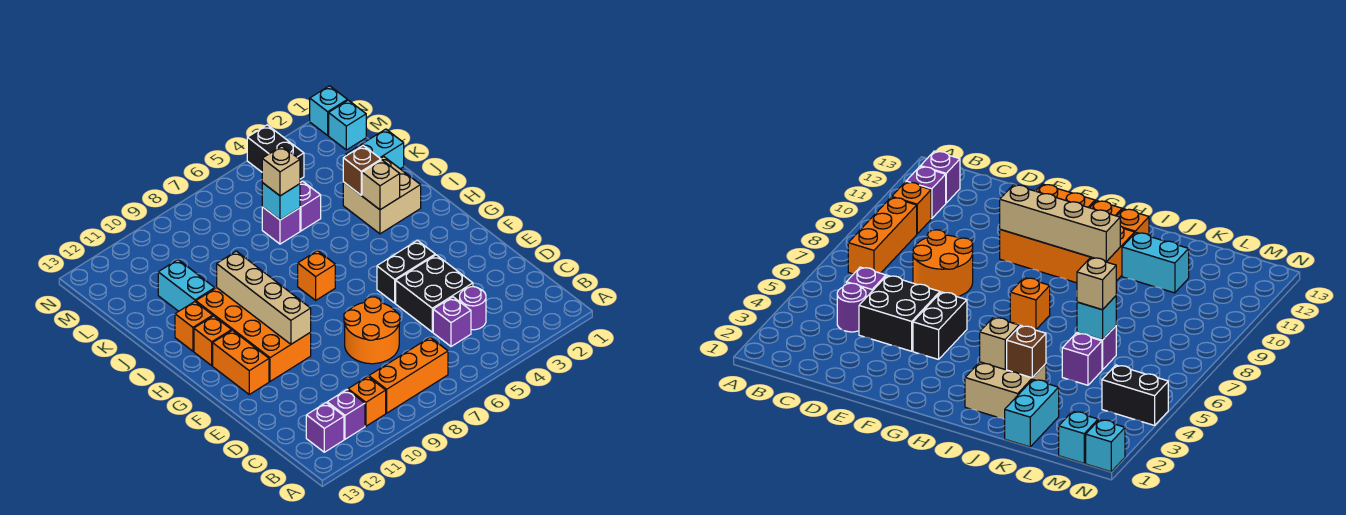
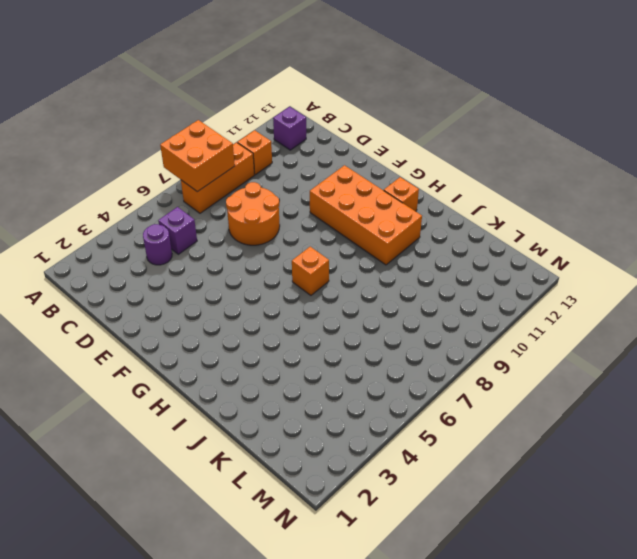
orange brick A7:B8 level 2 -> none
none -> purple brick B11 level 1
none -> black brick D4:E5 level 1
none -> black brick F4:F5 level 1

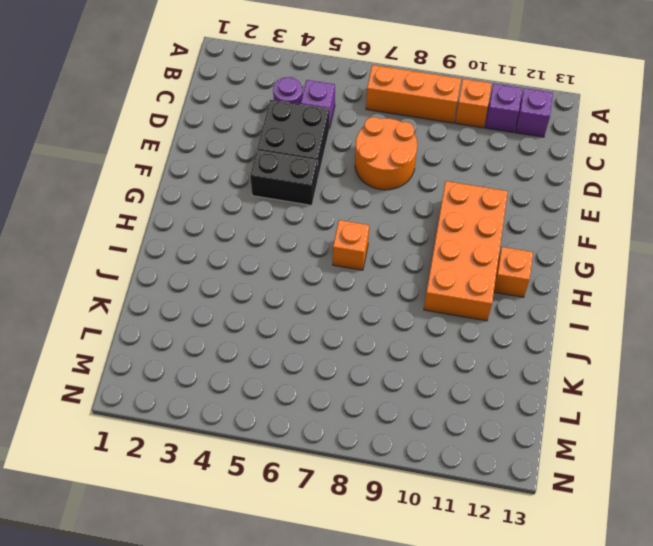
none -> orange brick F12:G12 level 1
none -> tan brick I2:J3 level 1
none -> orange brick I12 level 1

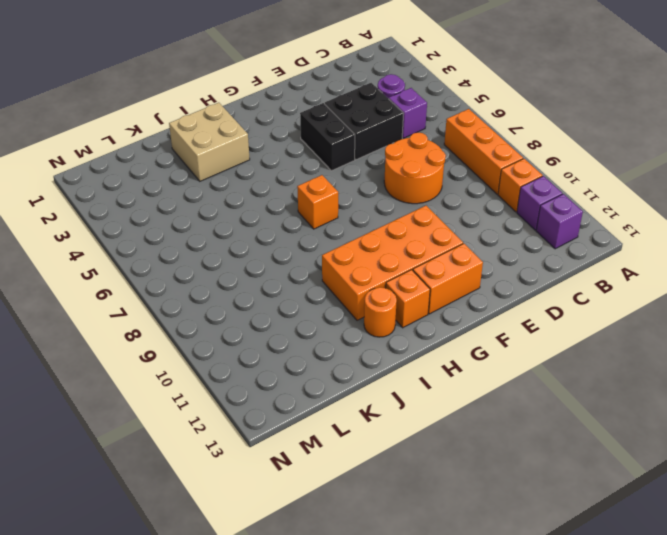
orange round brick I12 level 1 -> orange brick I12 level 1
none -> cyan brick J11:K11 level 1
none -> cyan brick K1:K2 level 1
none -> purple brick K5 level 1

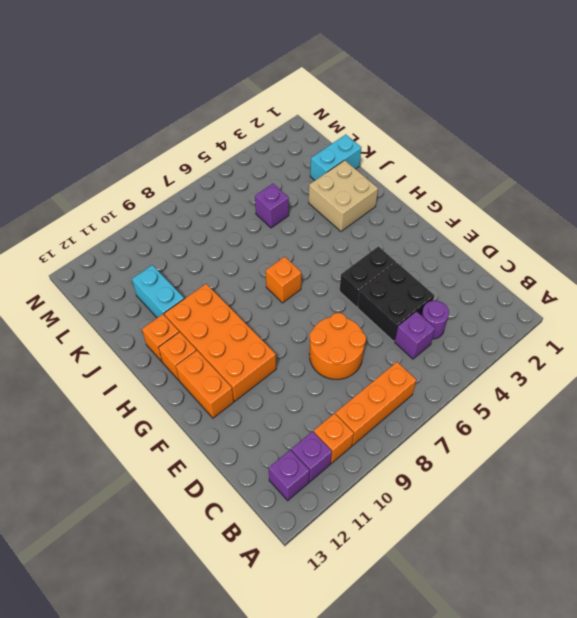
none -> purple brick K6 level 1
none -> cyan brick M1 level 1
none -> black brick M4:N4 level 1

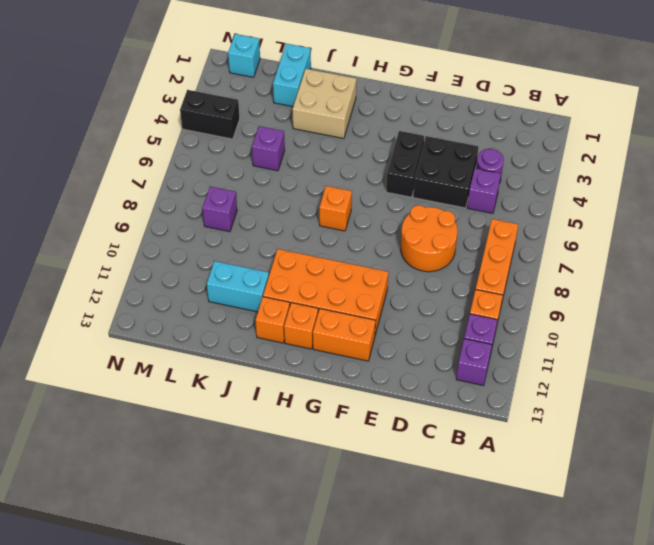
purple brick L8 level 1 -> purple brick K6 level 1
none -> cyan brick N1 level 1
none -> tan brick F10:I10 level 2
none -> tan brick I3 level 2

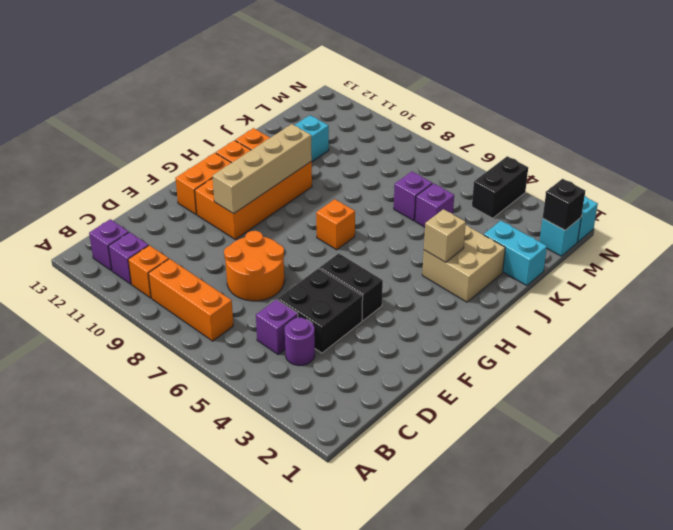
black brick M1 level 2 -> none
none -> brown brick J3 level 2
none -> cyan brick K6 level 2
none -> tan brick K6 level 3

